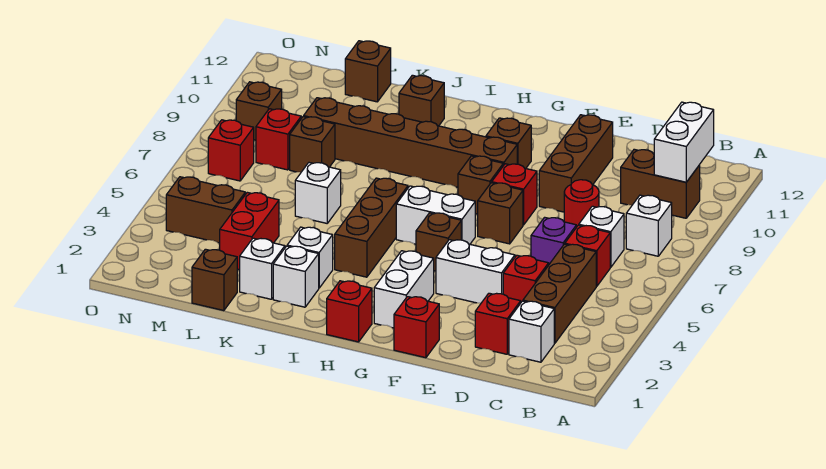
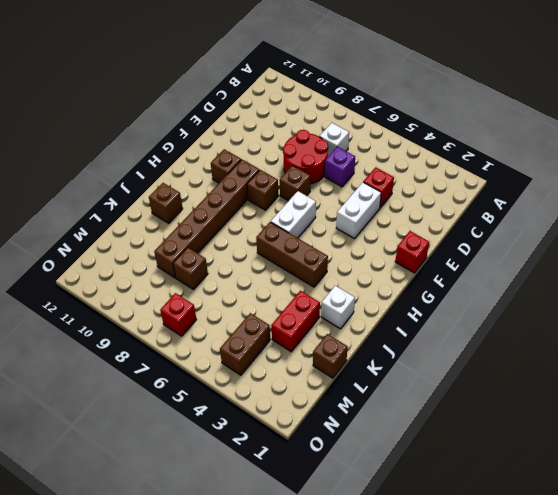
red round brick D7:E8 level 1 -> red round brick D8 level 1
red brick K3:L3 level 1 -> red brick L3:L4 level 1
none -> white brick B8 level 1
none -> brown brick B10:C10 level 1
none -> white brick C2 level 1
none -> brown brick C3:C5 level 1

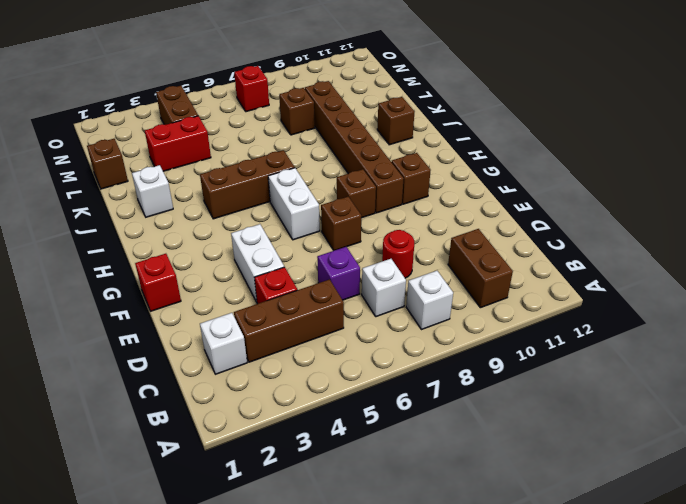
none -> red brick C6 level 1
none -> red brick D2 level 1
none -> brown brick E9:E11 level 1
none -> red brick F8 level 1

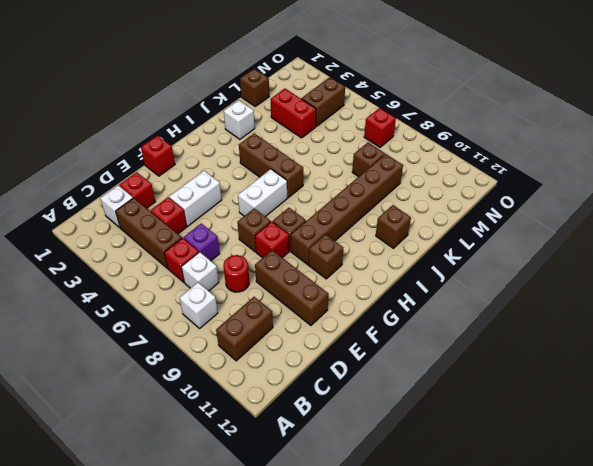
none -> white brick G2:G3 level 1
none -> brown brick G5 level 1
none -> red brick H1 level 1
none -> white brick J3 level 1

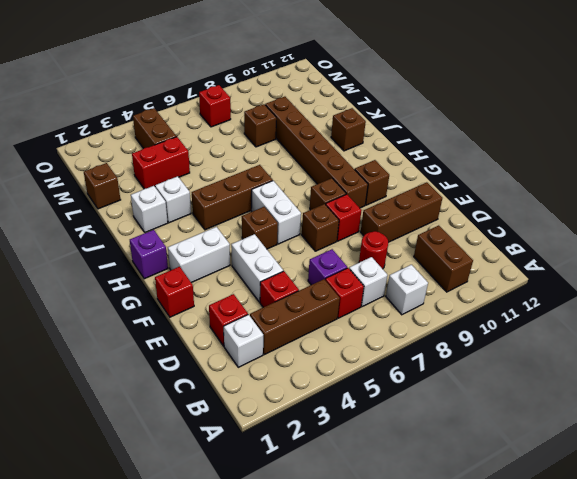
purple brick H1 level 1 -> red brick H1 level 1
none -> white brick K2 level 1
none -> white brick K6 level 1
none -> brown brick L12 level 1
none -> red brick M8 level 1

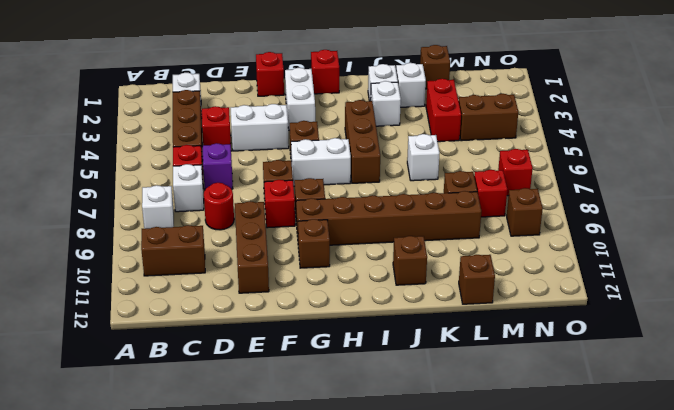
none -> red brick D2 level 1
none -> white brick B10:B11 level 2

